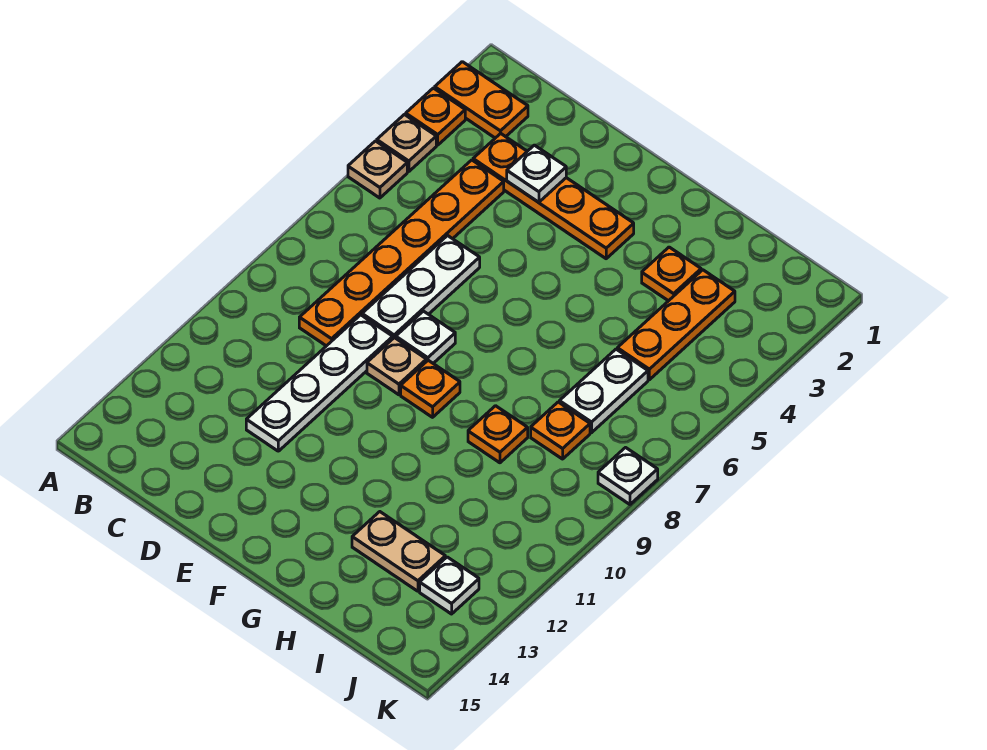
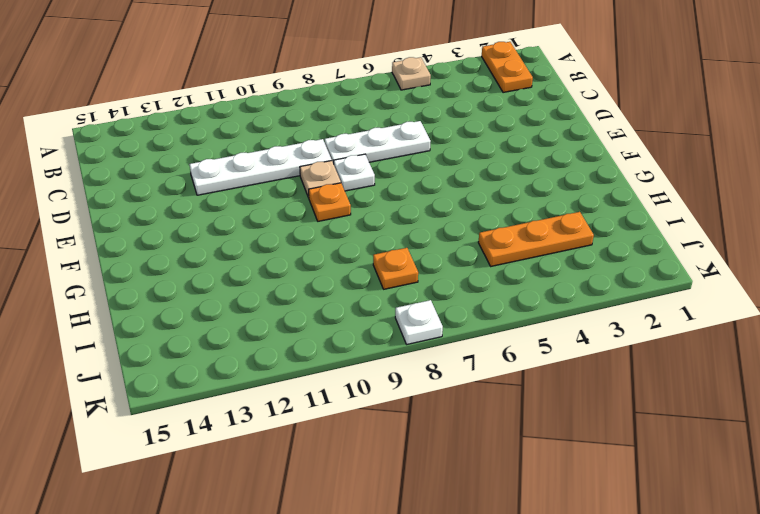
none -> orange plate A3 level 1
none -> tan plate A4 level 1
none -> orange plate C3:F3 level 1

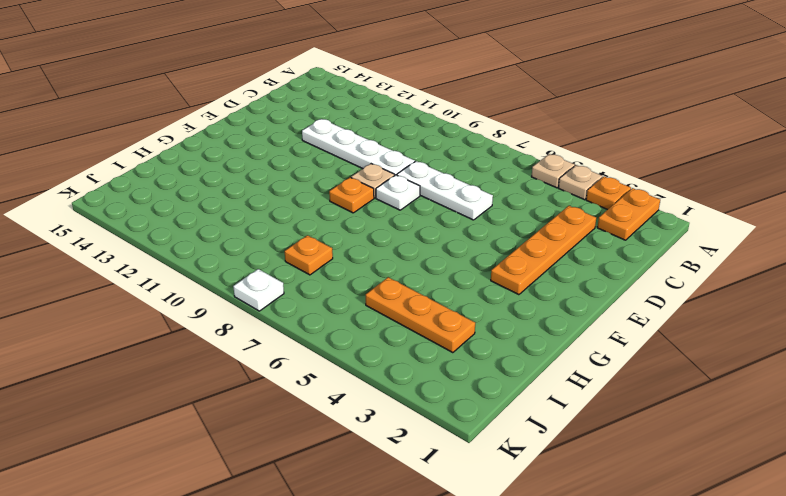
none -> orange plate C4:C9 level 1
none -> orange plate H3 level 1
none -> orange plate H9 level 1

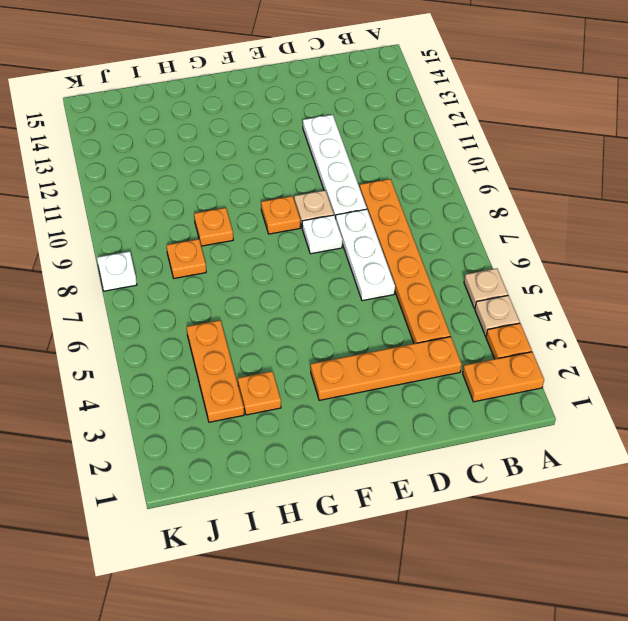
none -> tan plate H13:I13 level 1
none -> white plate I6:I7 level 1
none -> white plate J13 level 1

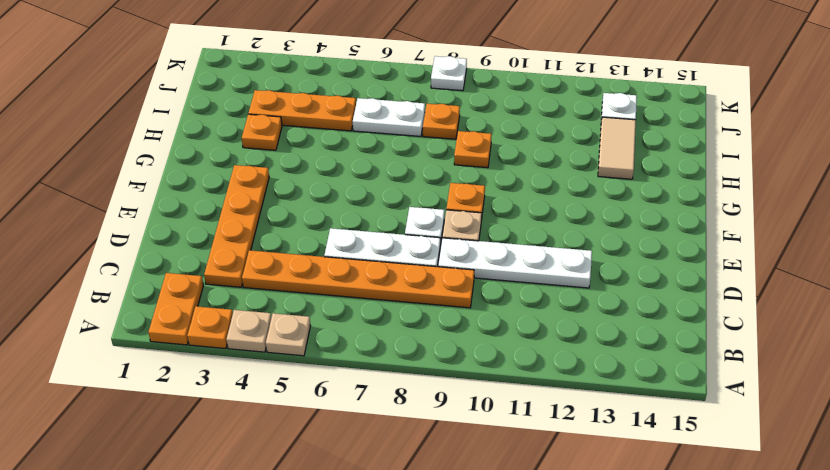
tan tile H13:I13 level 1 -> tan plate H13:I13 level 1
none -> white plate D3 level 2

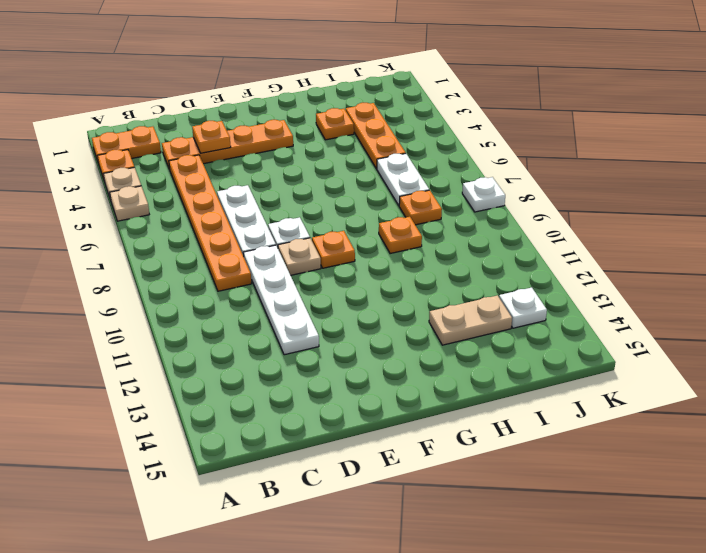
orange plate D3 level 2 -> white plate D3 level 2

